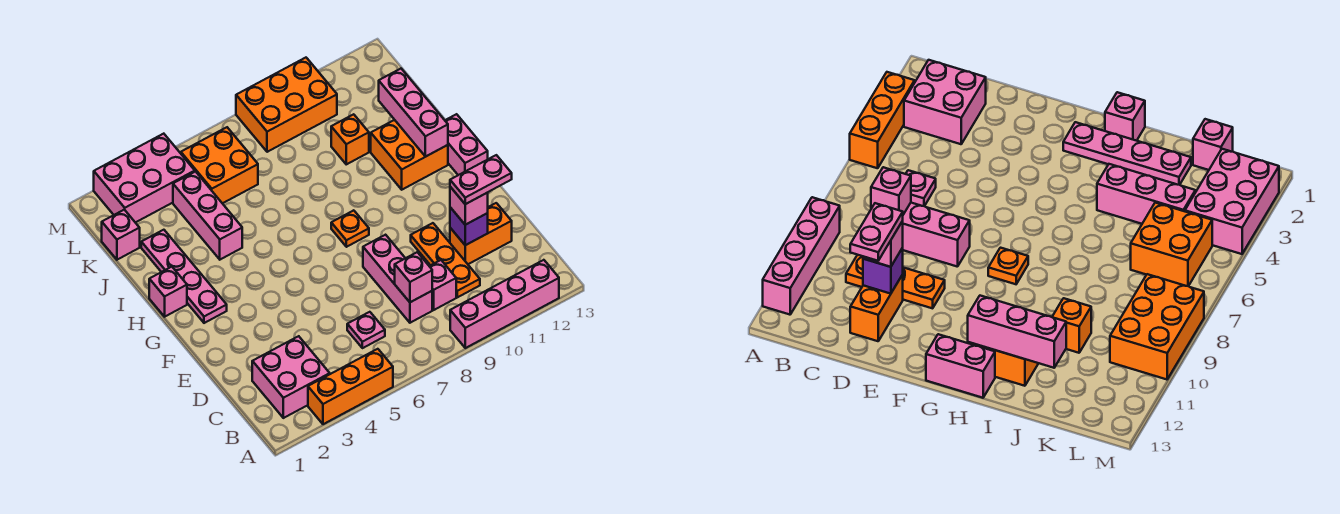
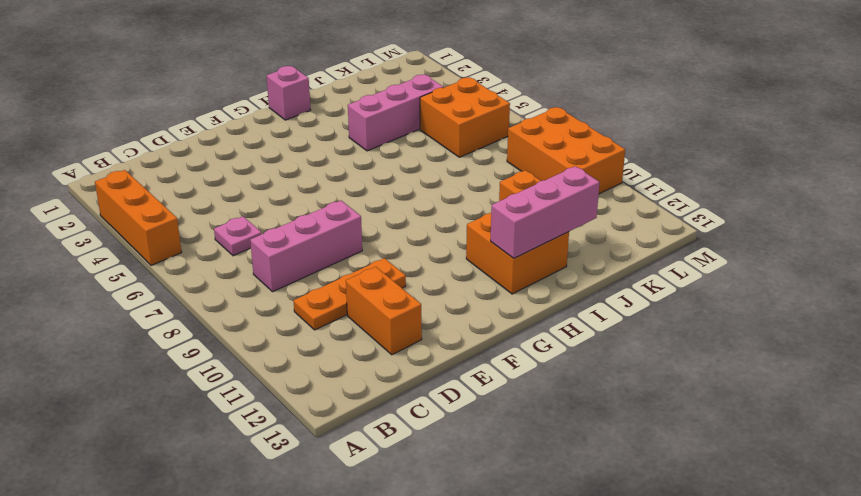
none -> pink brick A9:A12 level 1
none -> pink brick B2:C3 level 1
none -> pink brick C9 level 1

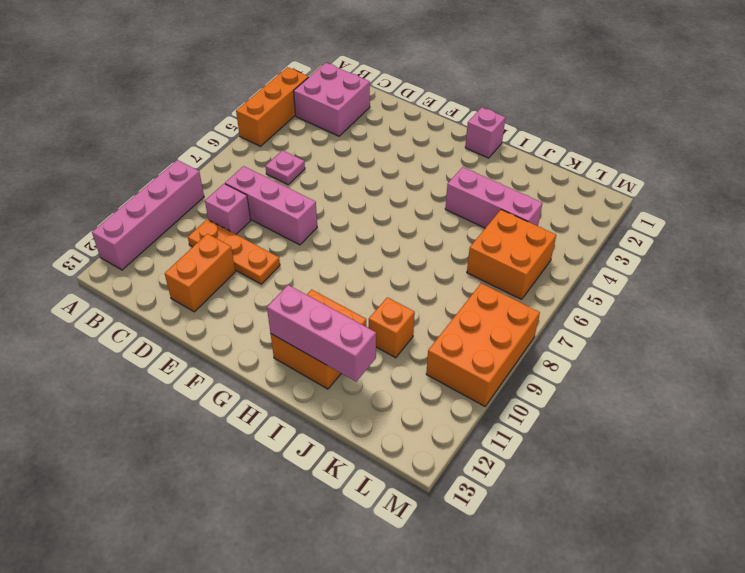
none -> pink plate G2:J2 level 1
none -> orange plate G8 level 1
none -> pink brick G13:H13 level 1

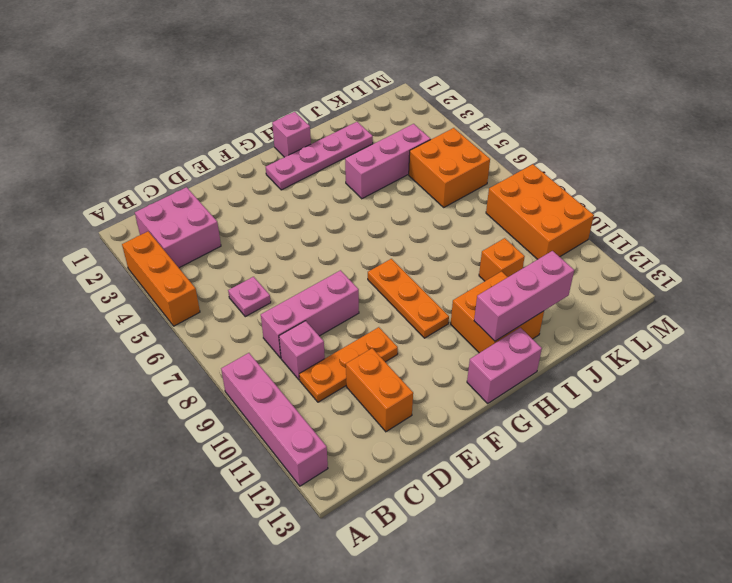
orange plate G8:G10 level 1 -> orange plate G8 level 1
none -> pink brick K1 level 1
none -> pink brick L2:M4 level 1
none -> pink brick C8 level 2

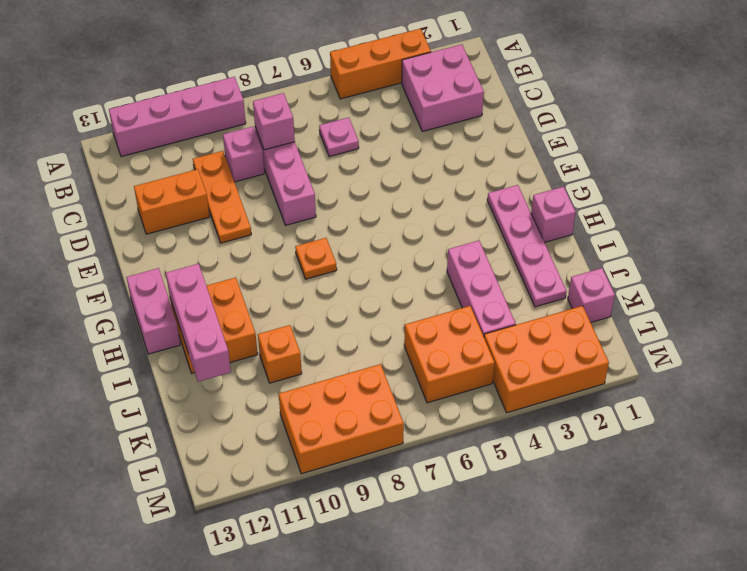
orange brick L2:M4 level 1 -> pink brick L2:M4 level 1
none -> purple brick D11 level 2
none -> pink brick D11 level 3
none -> pink plate D11:D12 level 4

